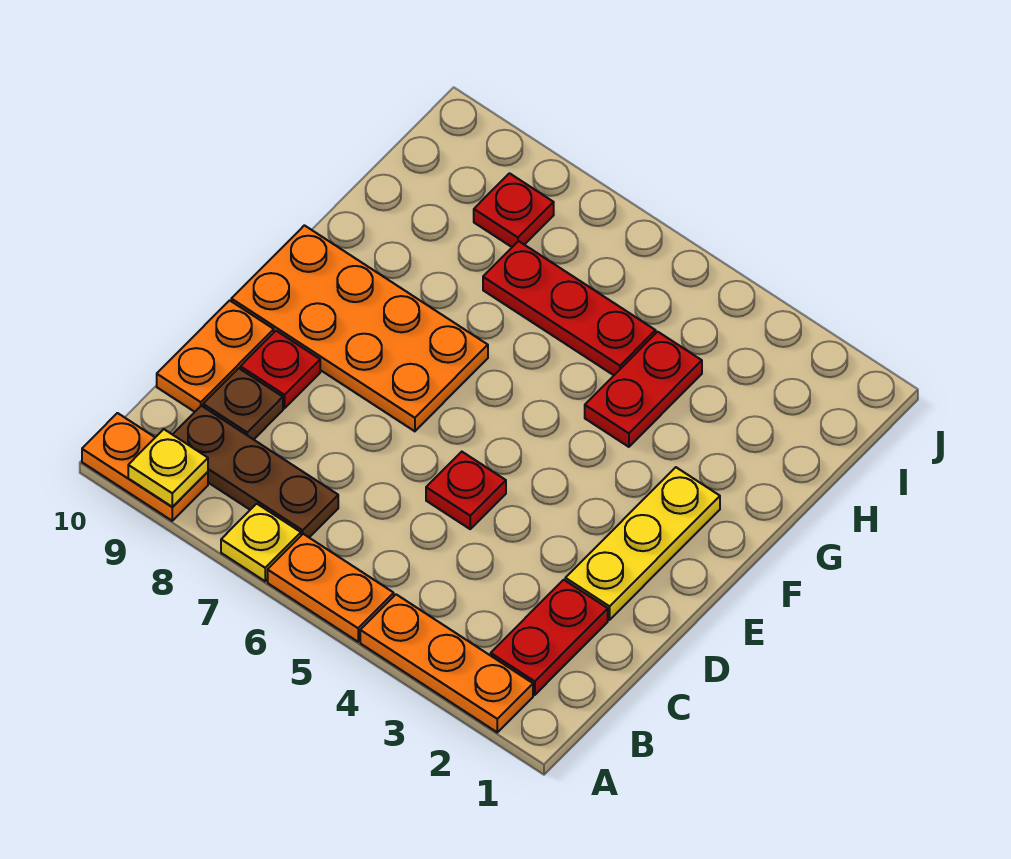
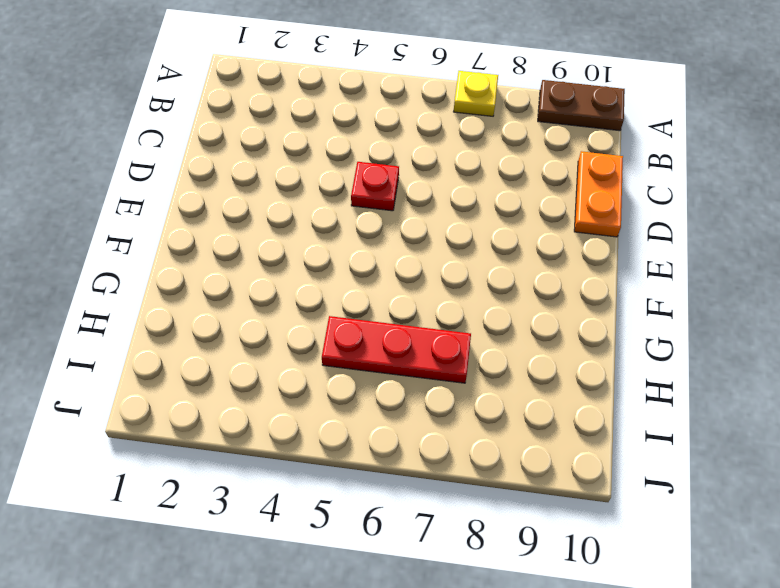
brown plate A9:A10 level 1 -> orange plate A9:A10 level 1
none -> orange plate A2:A4 level 1
none -> orange plate A5:A6 level 1
none -> red plate B2:C2 level 1

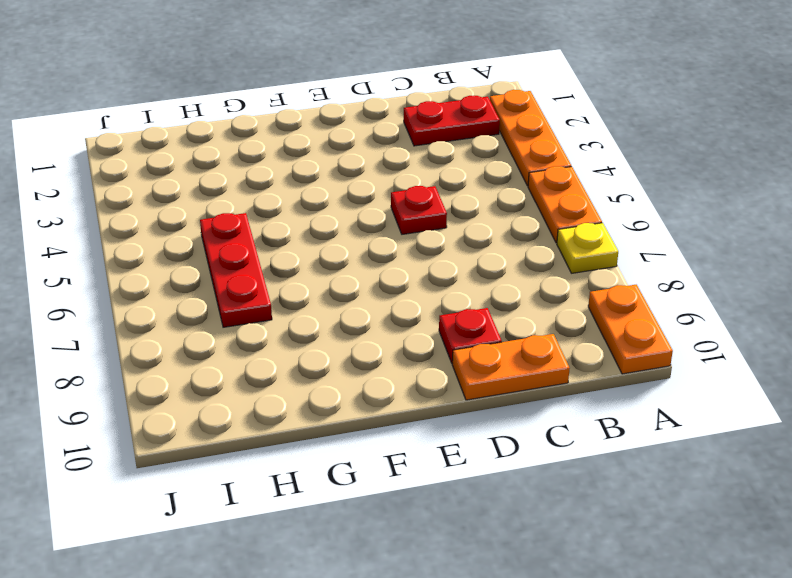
none -> brown plate B7:B9 level 1
none -> brown plate C9 level 1
none -> yellow plate D2:F2 level 1

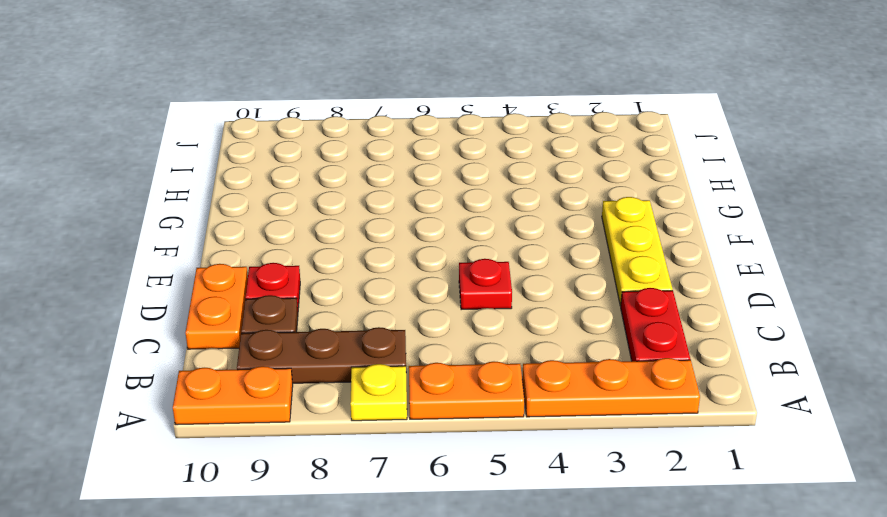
none -> orange plate E7:F10 level 1
none -> red plate G4:H4 level 1
none -> red plate H5:H7 level 1

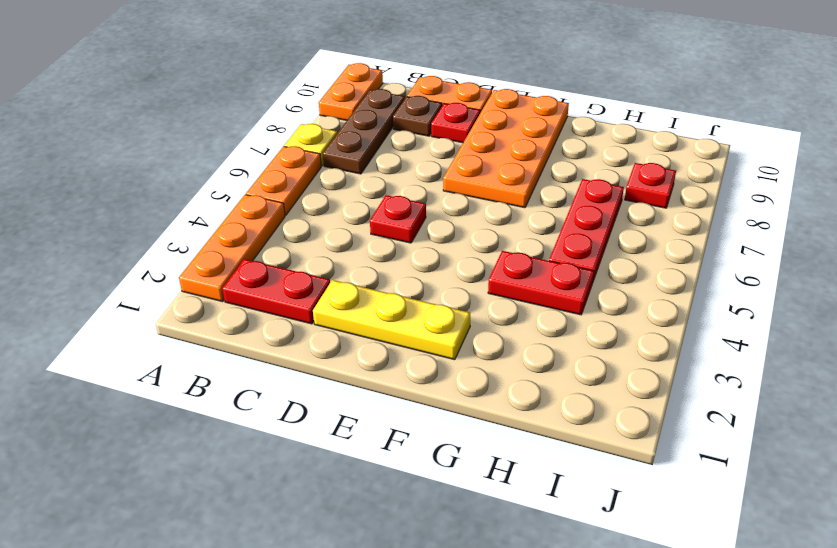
none -> yellow plate A9 level 2

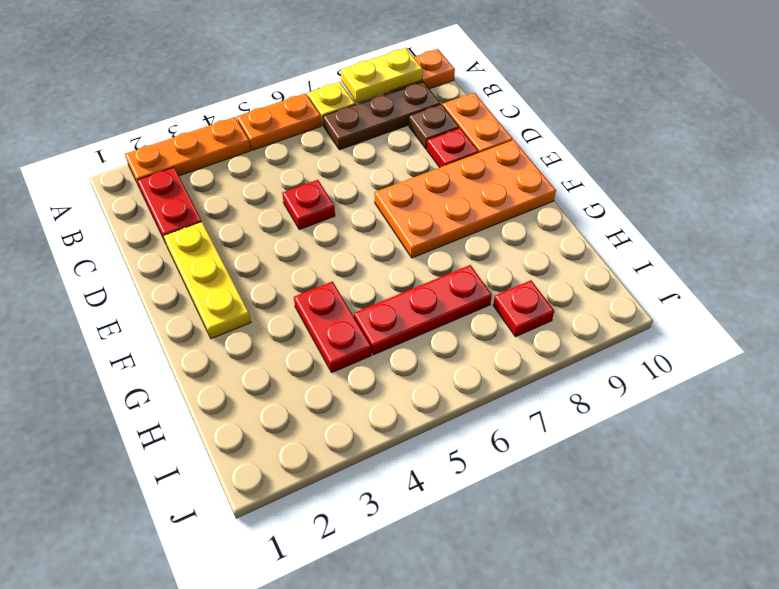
yellow plate A8:A9 level 2 -> yellow plate A9 level 2

